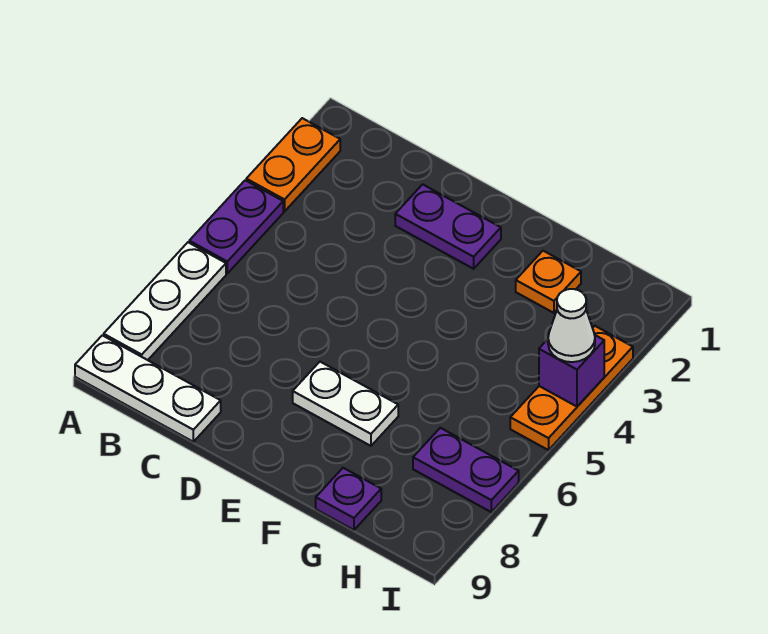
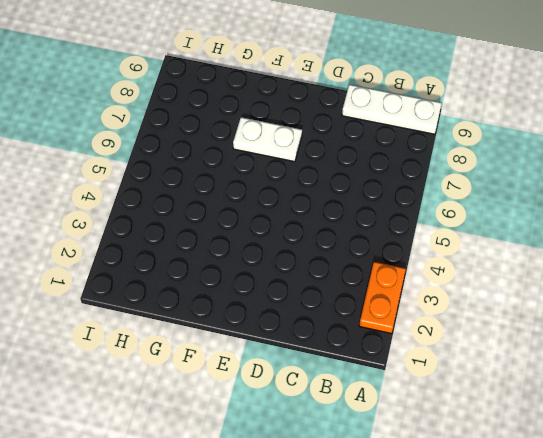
none -> purple plate A4:A5 level 1
none -> white plate A6:A8 level 1
none -> purple plate D2:E2 level 1

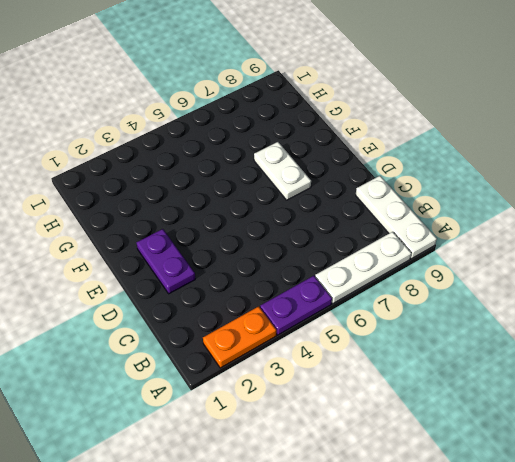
none -> orange plate G2 level 1
none -> purple plate G9 level 1
none -> purple plate H7:I7 level 1

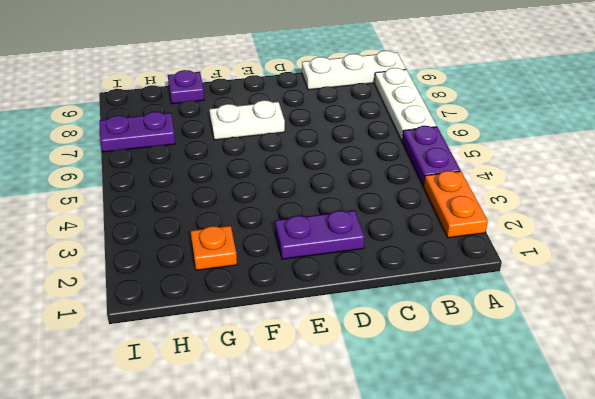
none -> orange plate I3:I5 level 1
none -> purple brick I4 level 2
none -> white cone I4 level 3

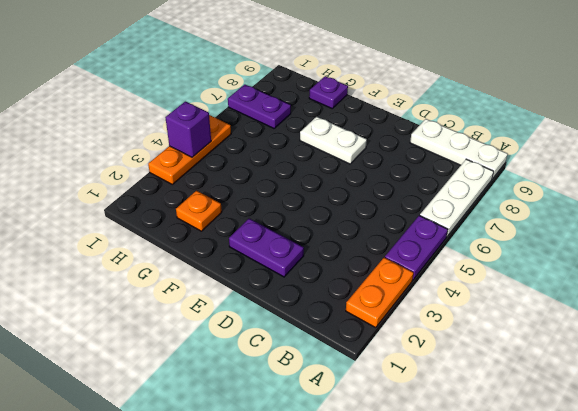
none -> white cone I4 level 3

